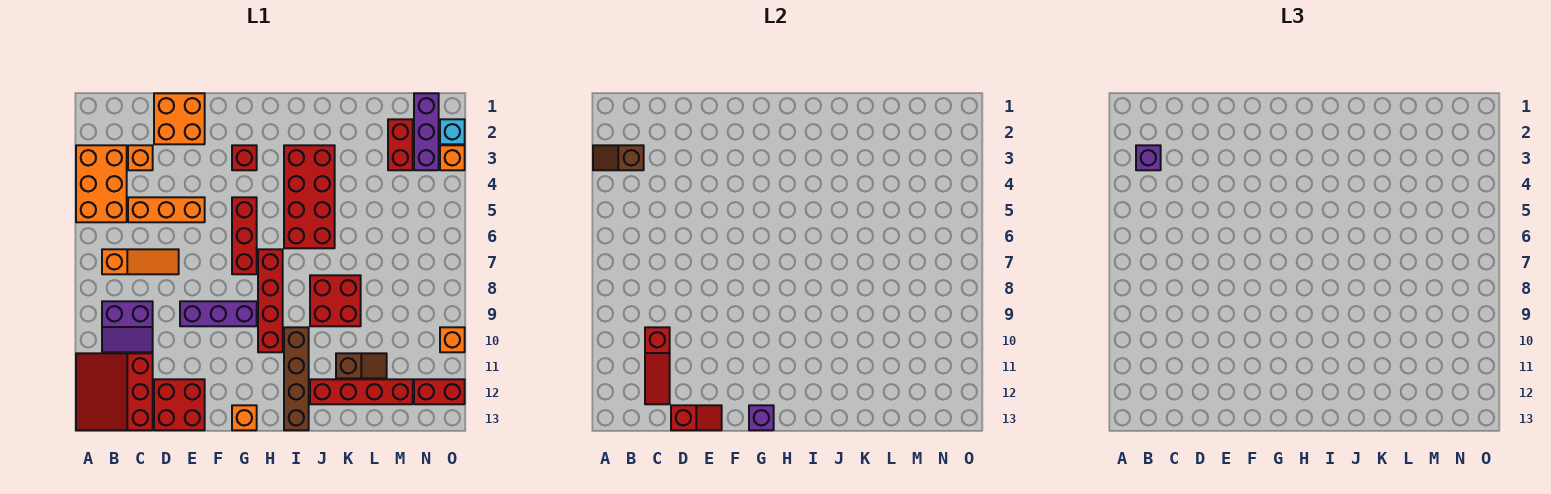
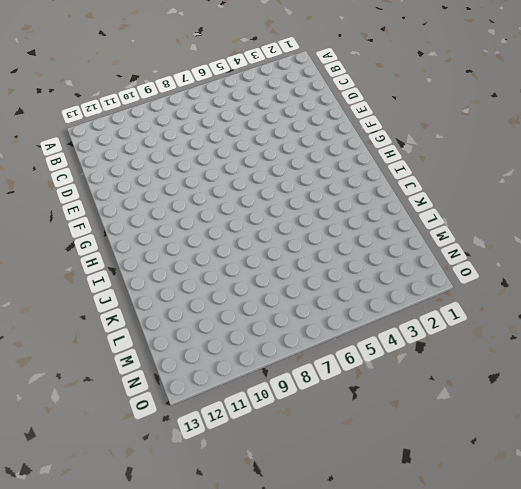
none -> orange brick A3:B5 level 1
none -> red slope A11:C13 level 1 top C
none -> orange slope B7:D7 level 1 top B

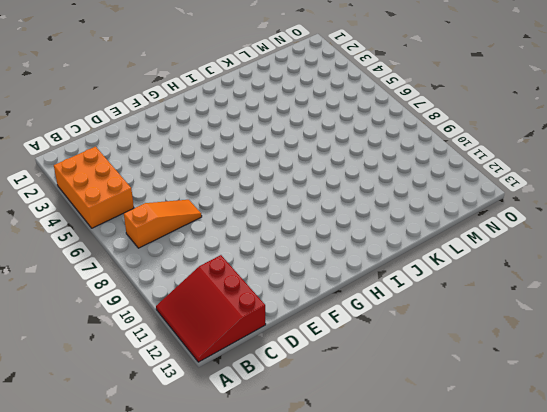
none -> purple slope B9:C10 level 1 top 9
none -> orange brick C3 level 1
none -> orange brick C5:E5 level 1

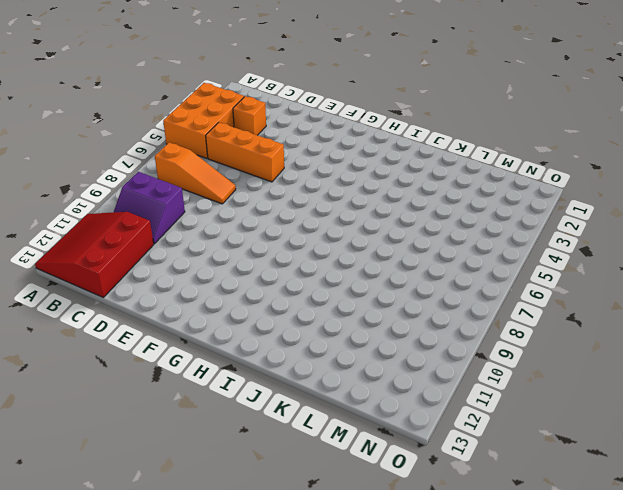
none -> orange brick D1:E2 level 1
none -> red brick D12:E13 level 1
none -> purple brick E9:G9 level 1

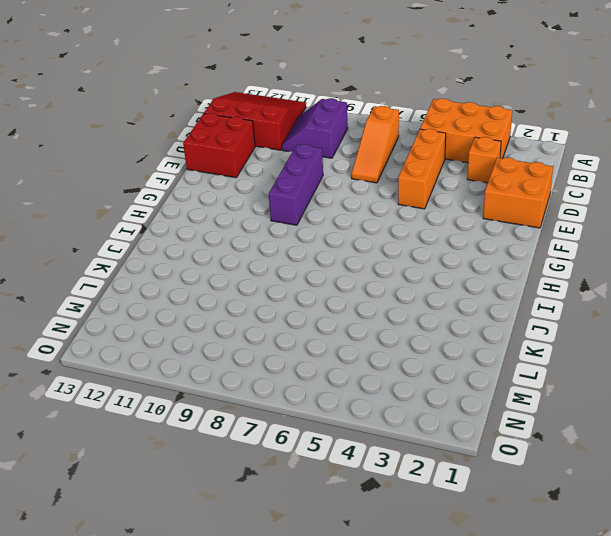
none -> red brick G3 level 1
none -> red brick G5:G7 level 1
none -> orange brick G13 level 1

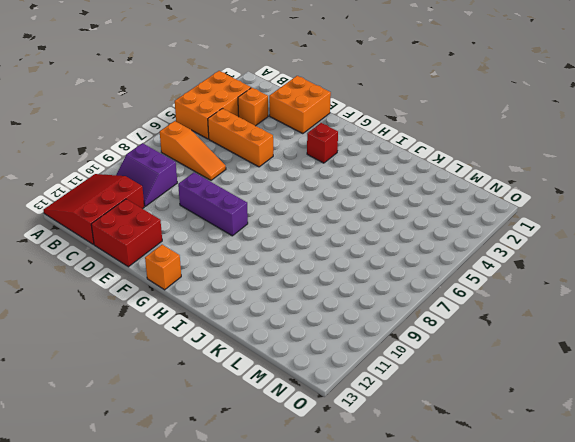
none -> red brick G5:G7 level 1
none -> red brick H7:H10 level 1
none -> red brick I3:J6 level 1

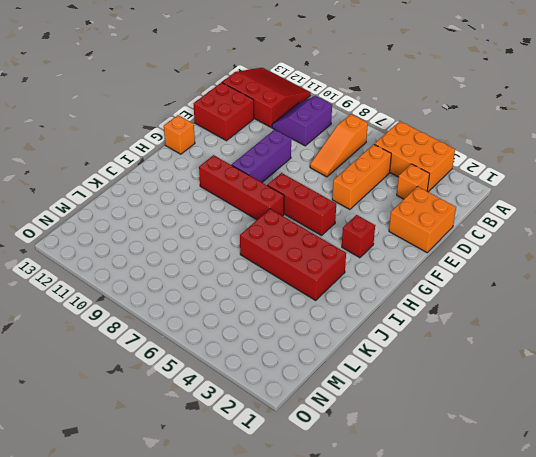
none -> brown brick I10:I13 level 1
none -> red brick J8:K9 level 1
none -> red brick J12:M12 level 1

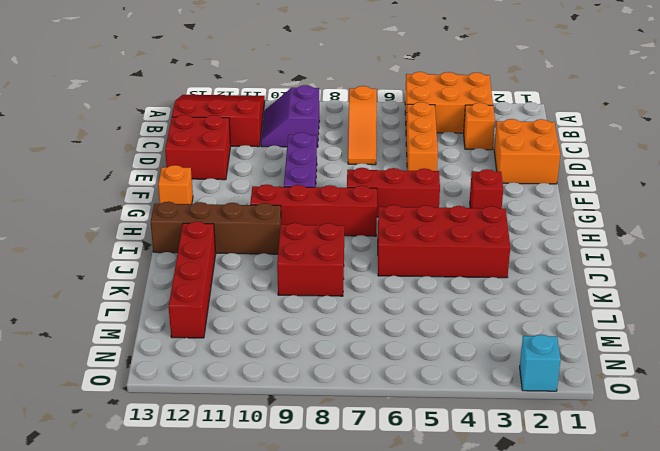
none -> brown slope K11:L11 level 1 top K
none -> red brick M2:M3 level 1
none -> purple brick N1:N3 level 1

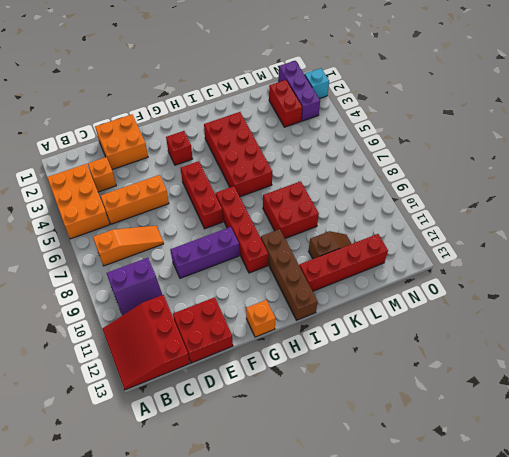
none -> red brick N12:O12 level 1
none -> orange brick O3 level 1
none -> orange brick O10 level 1

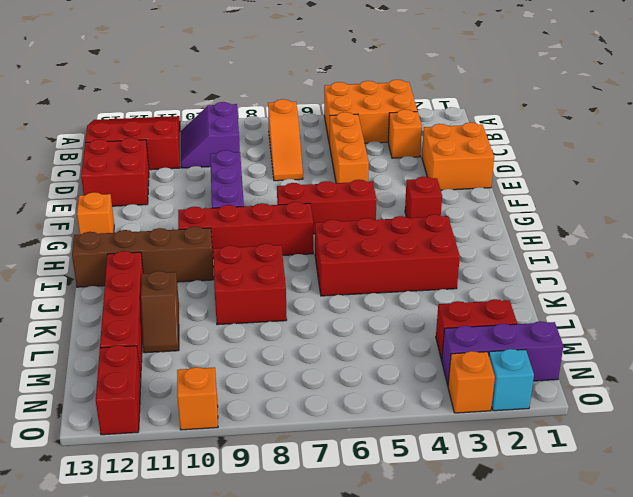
none -> brown slope A3:B3 level 2 top B
none -> red slope C10:C12 level 2 top 10
none -> red slope D13:E13 level 2 top D

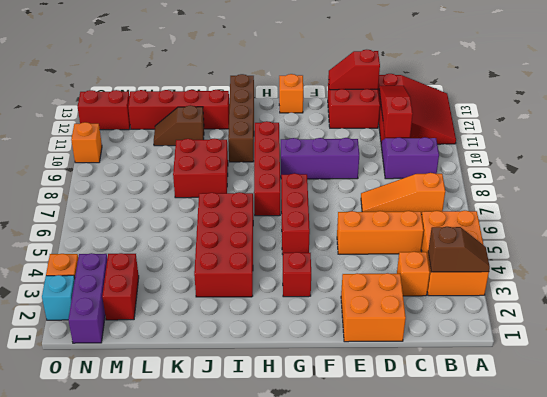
none -> purple brick G13 level 2
none -> purple brick B3 level 3

